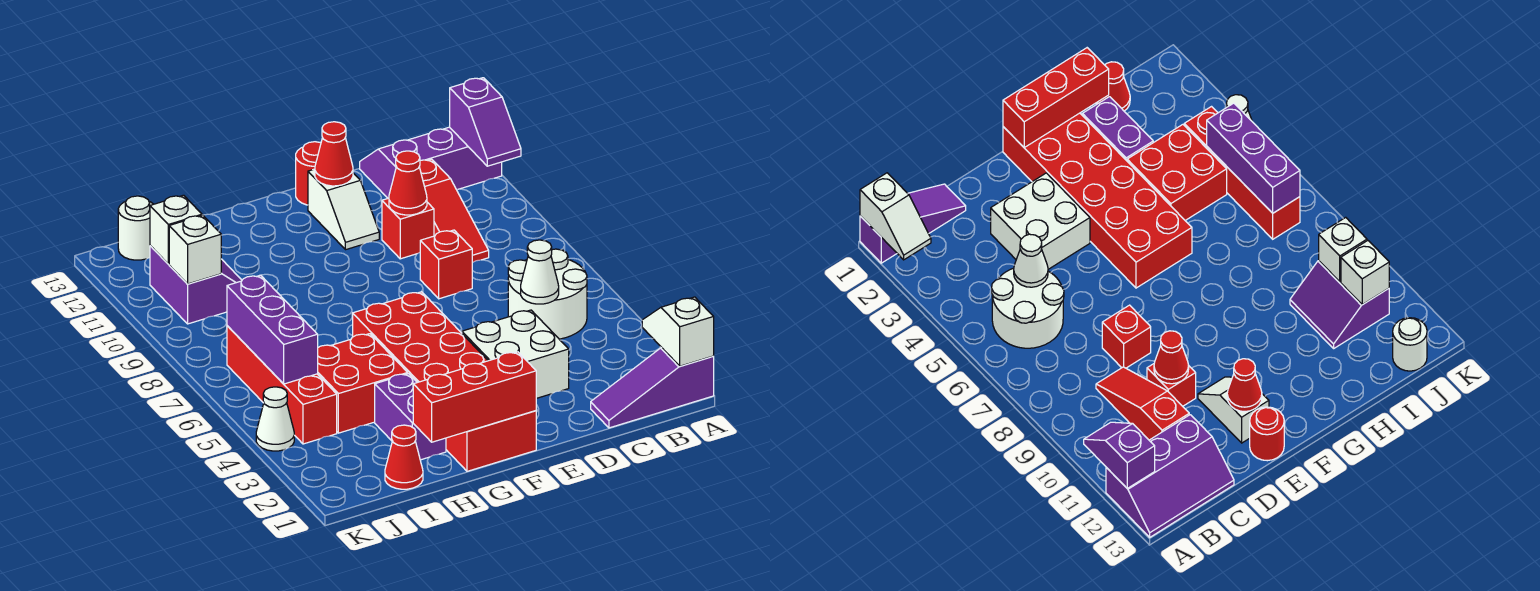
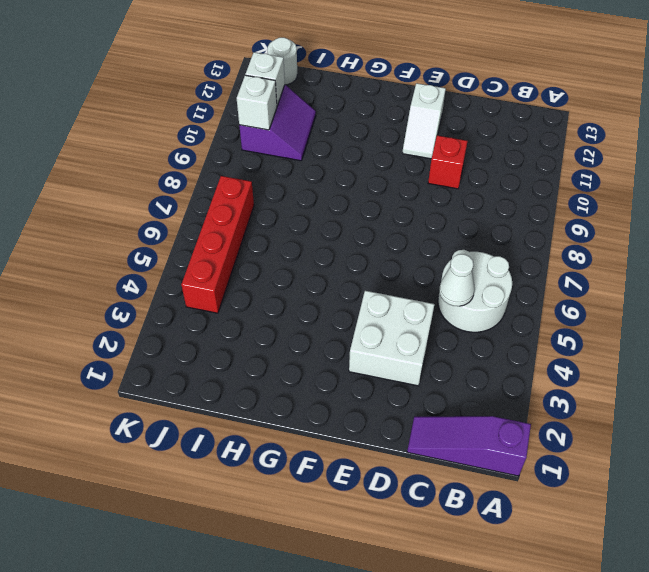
none -> purple slope A12:C13 level 1 top 12
none -> red slope C9:C11 level 1 top 11
none -> red brick D8 level 1

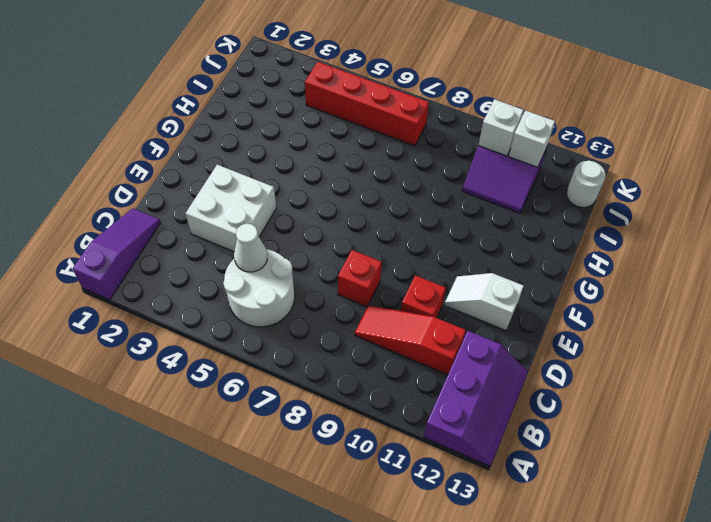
none -> red round brick E13 level 1
none -> red brick F1:G6 level 1
none -> purple brick H2:H3 level 1

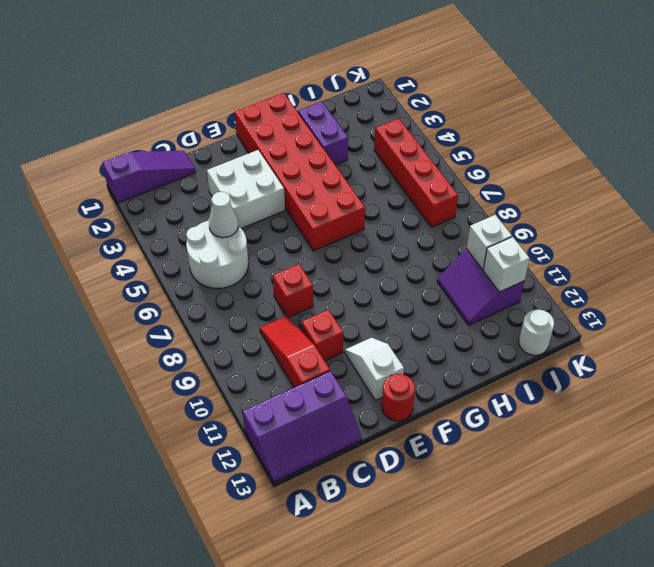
none -> red brick H4:I5 level 1
none -> red cone I1 level 1
none -> white cone K4 level 1

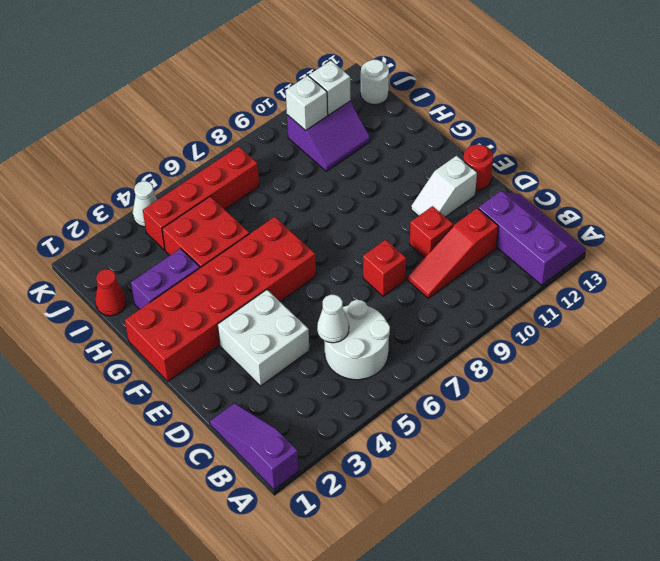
none -> white slope A1:A2 level 2 top 1
none -> purple slope A11:A12 level 2 top 12
none -> red cone D10 level 2

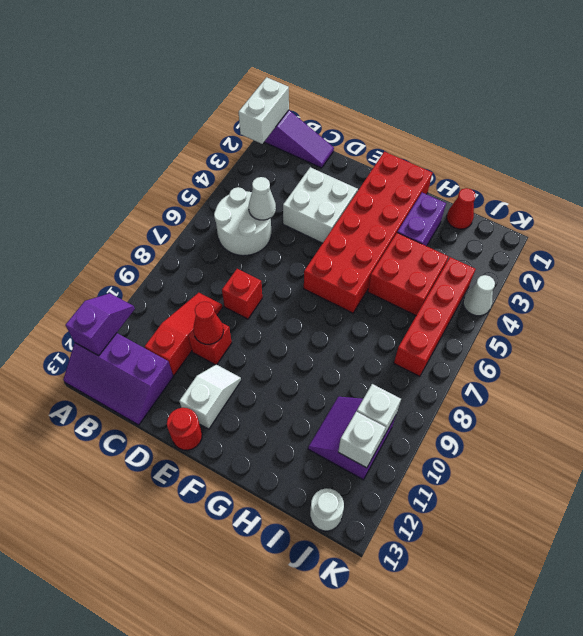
white brick A1:A2 level 2 -> white slope A1:A2 level 2 top 1
none -> red cone E12 level 2
none -> red brick F1:H1 level 2
none -> purple brick J5:J7 level 2

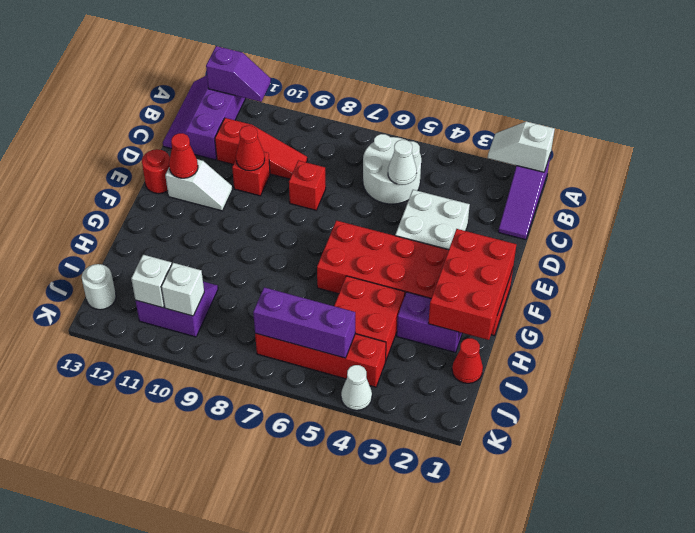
red brick F1:H2 level 2 -> red brick F1:H1 level 2

